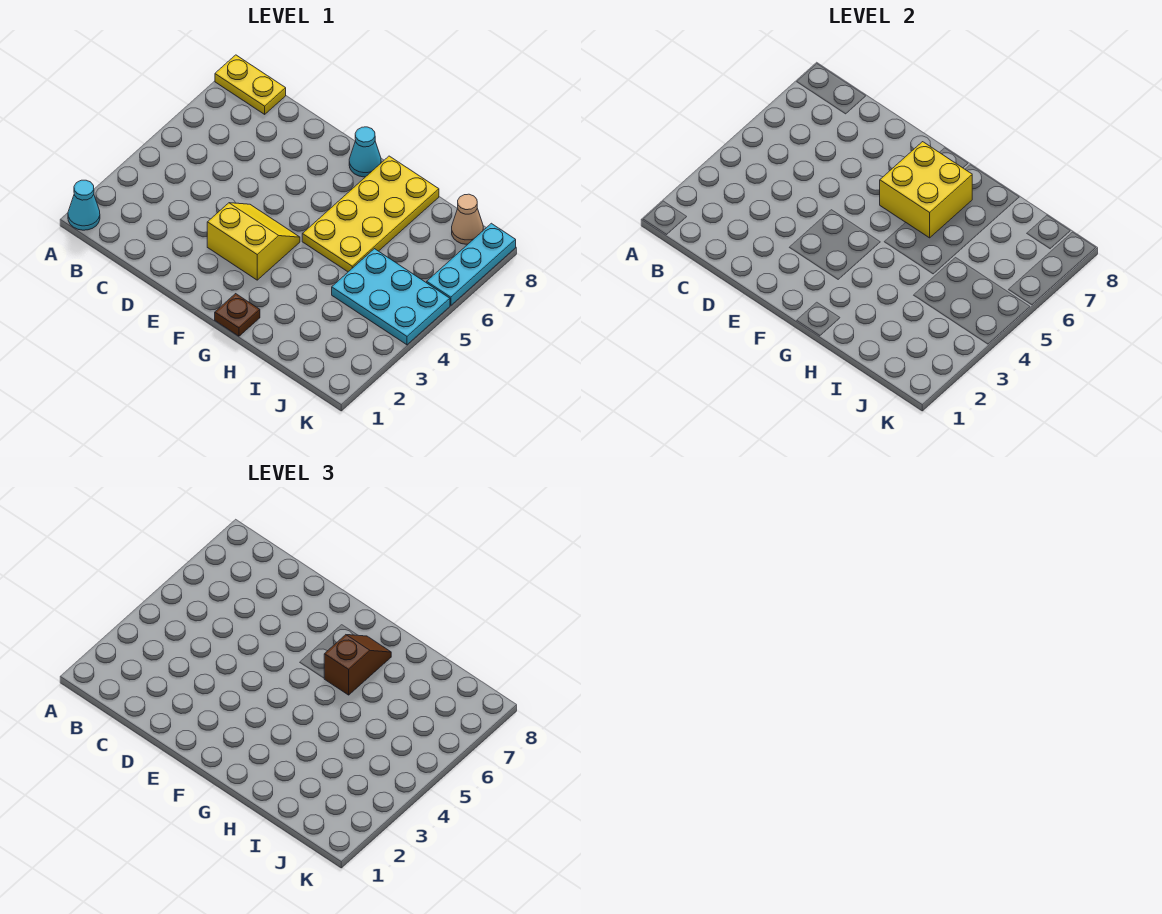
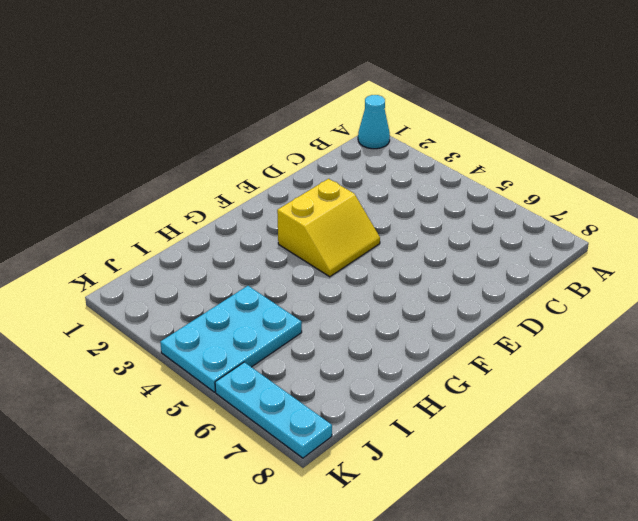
none -> yellow plate A8:B8 level 1
none -> cyan cone F8 level 1

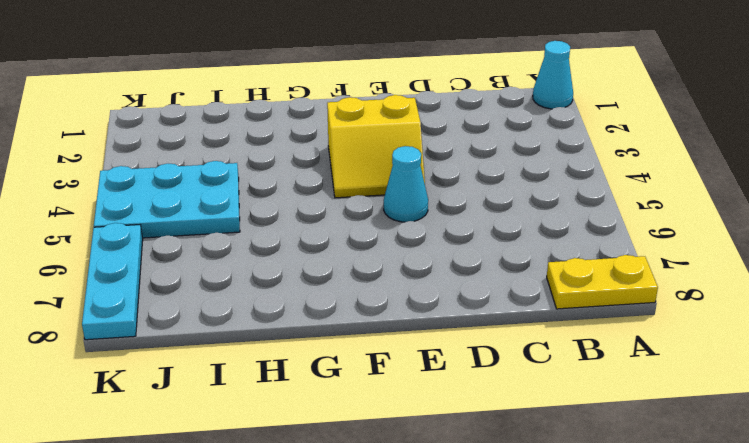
cyan cone E5 level 1 -> cyan cone F8 level 1
none -> brown plate G1 level 1
none -> yellow plate G5:H8 level 1

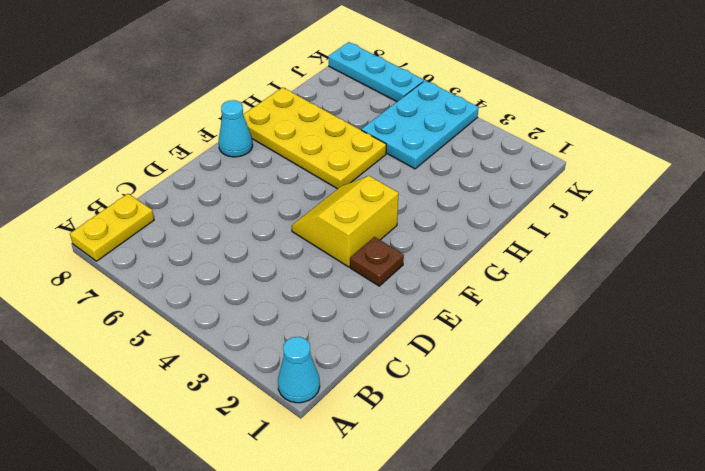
brown plate E2 level 1 -> brown plate G1 level 1
none -> tan cone J8 level 1
none -> yellow brick F6:G7 level 2

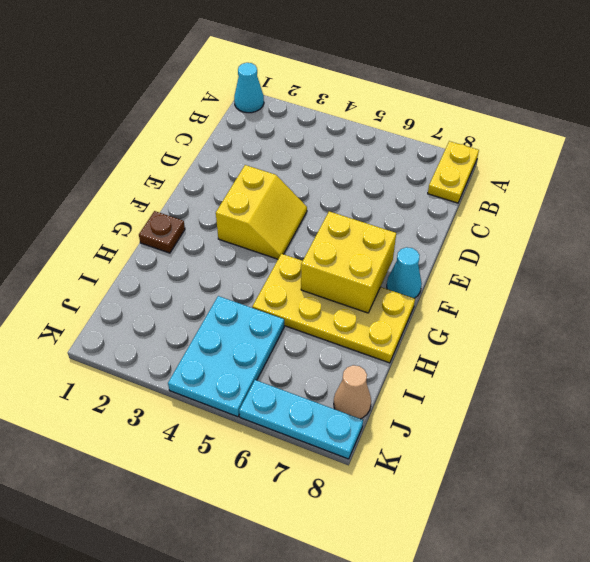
none -> brown slope G6:G7 level 3 top 6

